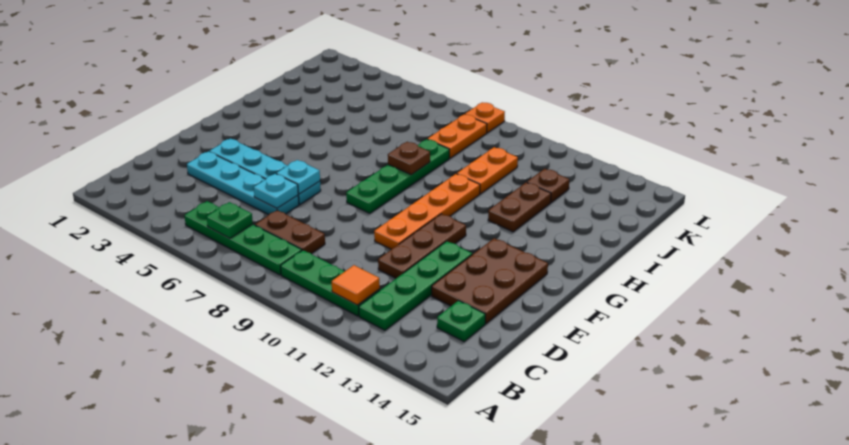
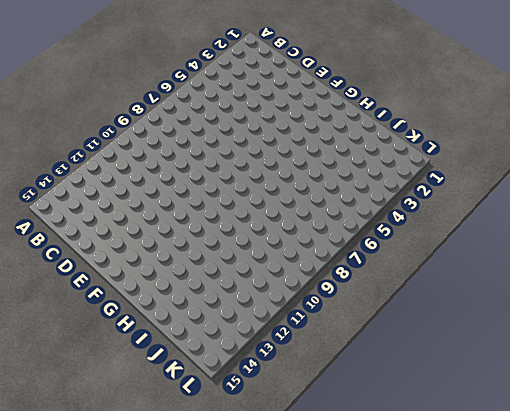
none -> green plate B5:B8 level 1
none -> green plate B9:B11 level 1
none -> green plate B12:E12 level 1

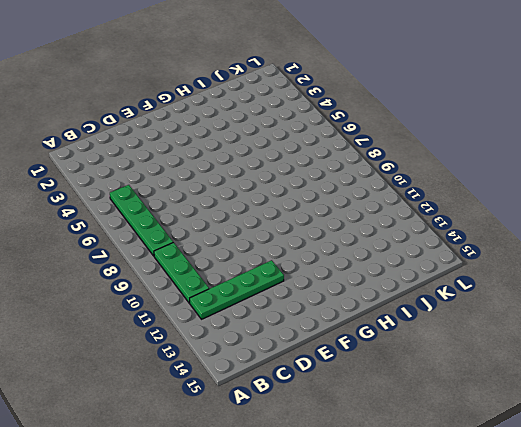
none -> brown plate C7:C8 level 1
none -> green plate C14 level 1
none -> cyan plate D3:D6 level 1

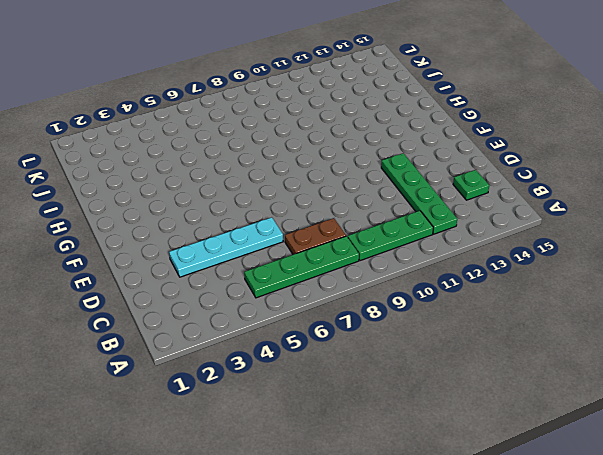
none -> brown plate D11:F11 level 1
none -> brown plate D13:F14 level 1
none -> cyan plate E3:E6 level 1

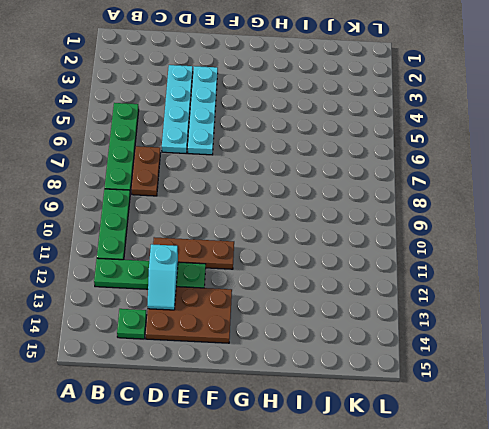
cyan slope D12:D13 level 2 top 12 -> none
none -> orange plate E10:H10 level 1
none -> green plate F8:I8 level 1
none -> brown plate H12:I12 level 1

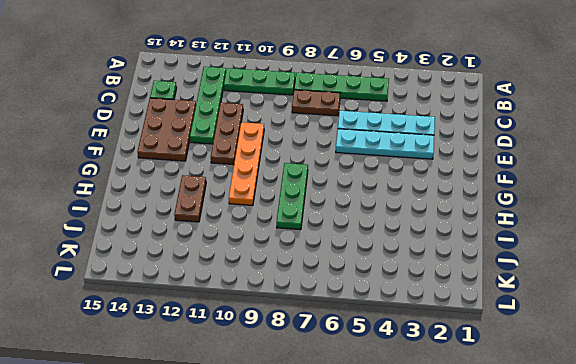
green plate G8:I8 level 1 -> green plate F8:I8 level 1
none -> orange plate I10:J10 level 1
none -> orange plate J8:K8 level 1
none -> brown plate J12 level 1

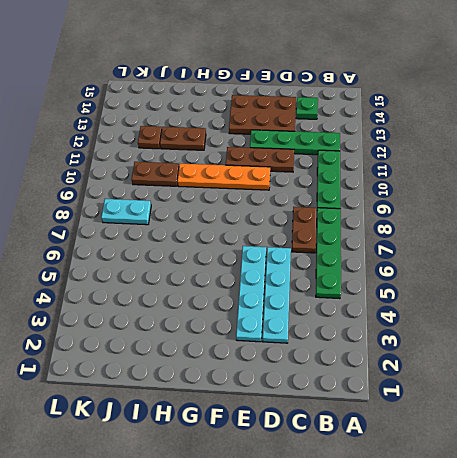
brown plate I10:J10 level 1 -> orange plate I10:J10 level 1
cyan plate J8:K8 level 1 -> orange plate J8:K8 level 1
none -> green plate F8:I8 level 1
none -> orange plate L8 level 1
none -> green plate B6 level 2

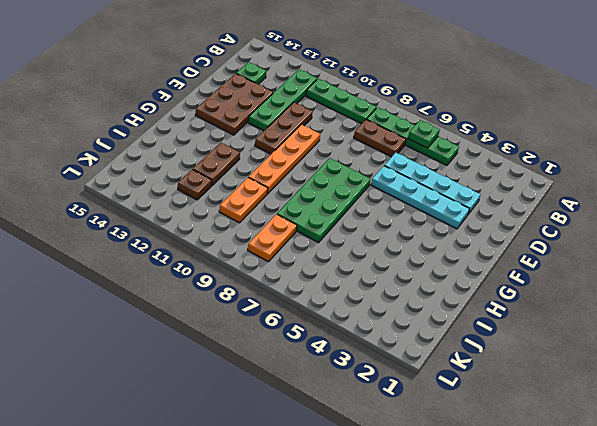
green plate F7:I8 level 1 -> green plate F8:I8 level 1
none -> orange plate L8 level 1
none -> orange tile B11 level 2
none -> cyan plate D6 level 2

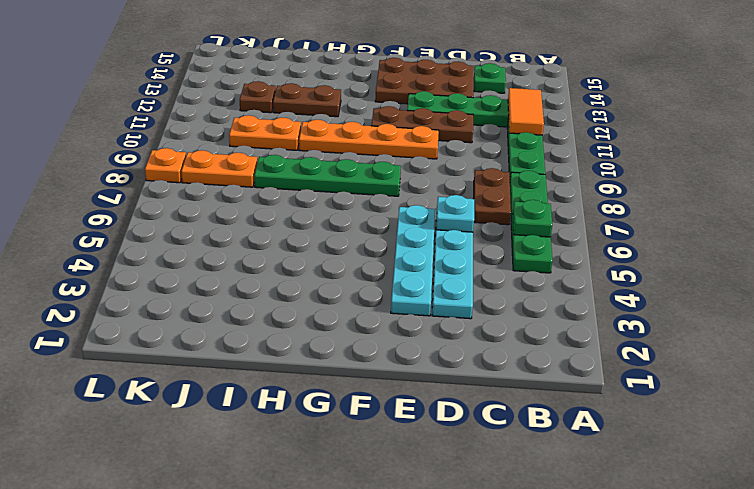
orange tile B11:B12 level 2 -> orange tile B11 level 2
none -> cyan plate E6 level 2
none -> brown plate H8 level 2

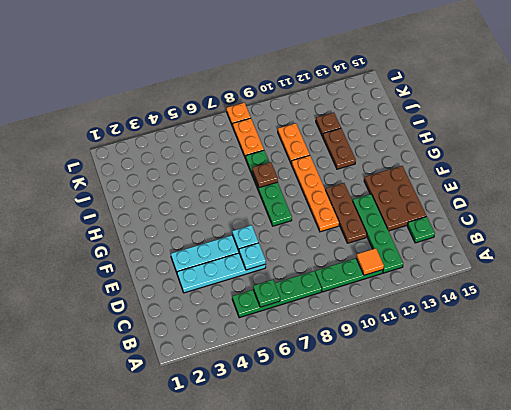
none -> brown plate C7:C8 level 1

